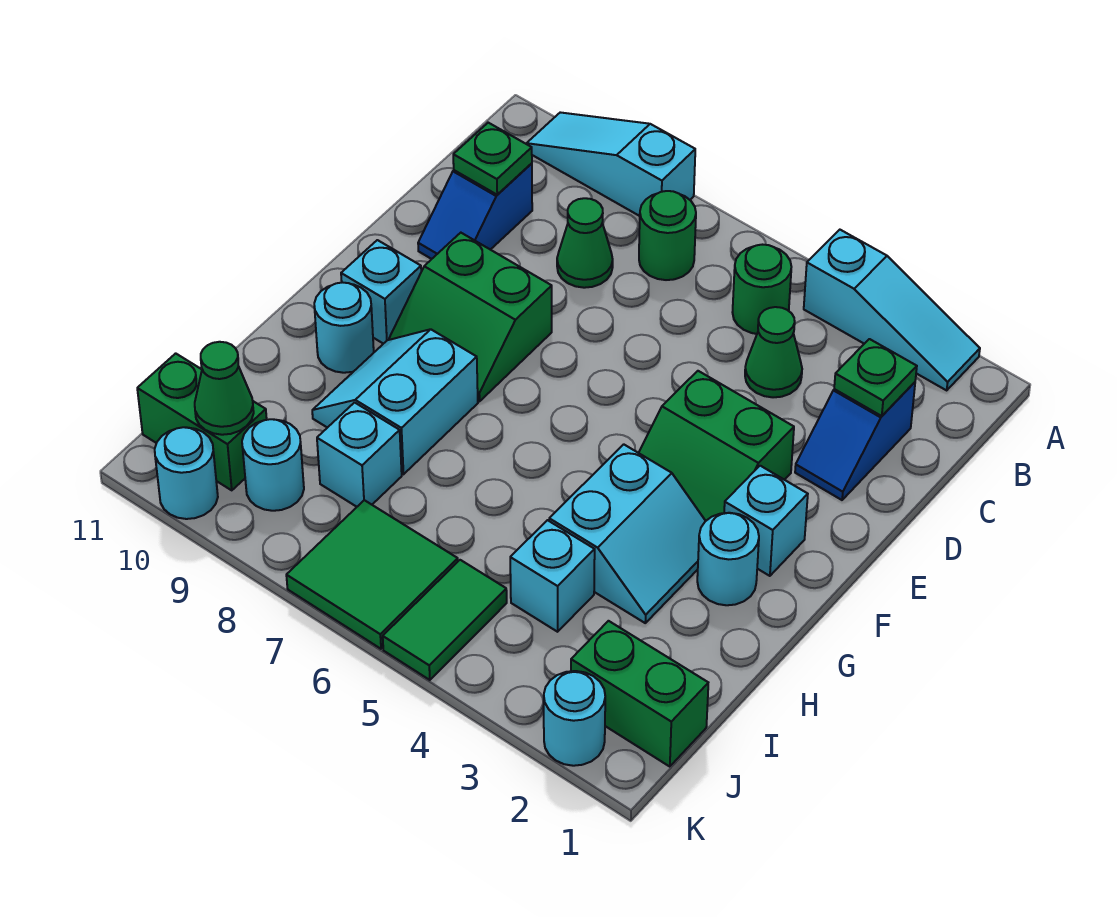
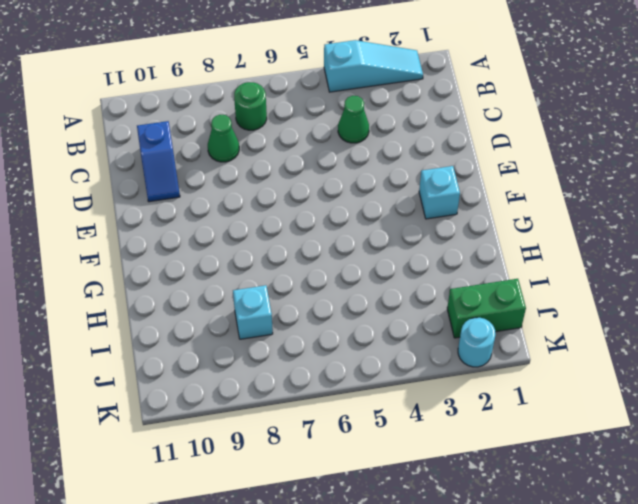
none -> cyan slope A8:A10 level 1 top 8
none -> green round brick B5 level 1
none -> blue slope C2:D2 level 1 top C

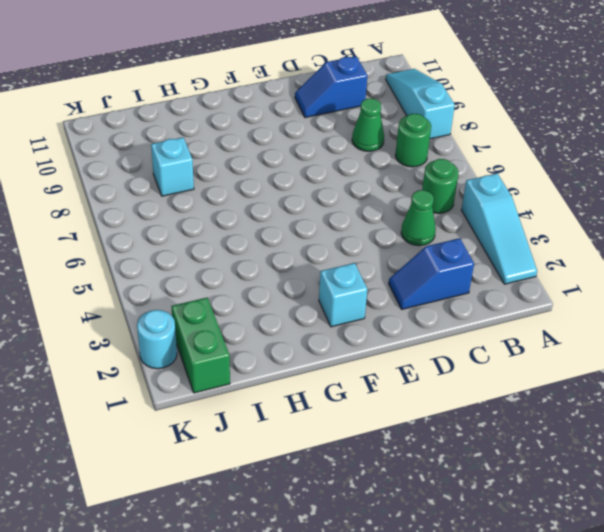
none -> green slope E3:F4 level 1 top E
none -> green slope E8:F9 level 1 top E
none -> cyan brick F10 level 1

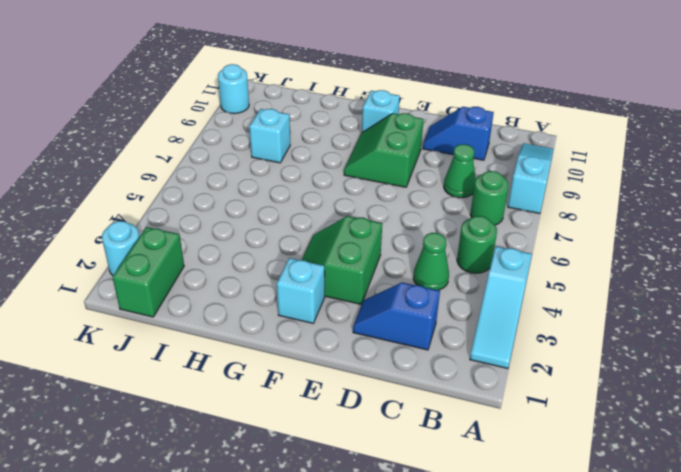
none -> cyan round brick G2 level 1
none -> cyan slope G3:H4 level 1 top 4
none -> cyan slope G8:H9 level 1 top 8

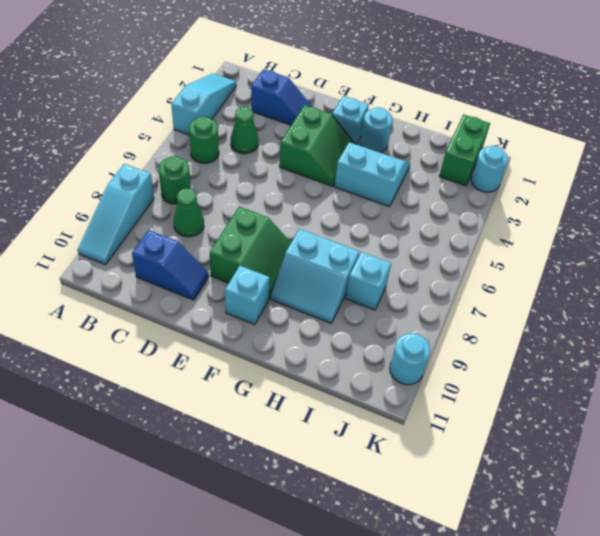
none -> cyan round brick G10 level 1
none -> cyan brick I4 level 1
none -> green tile J5:K5 level 1

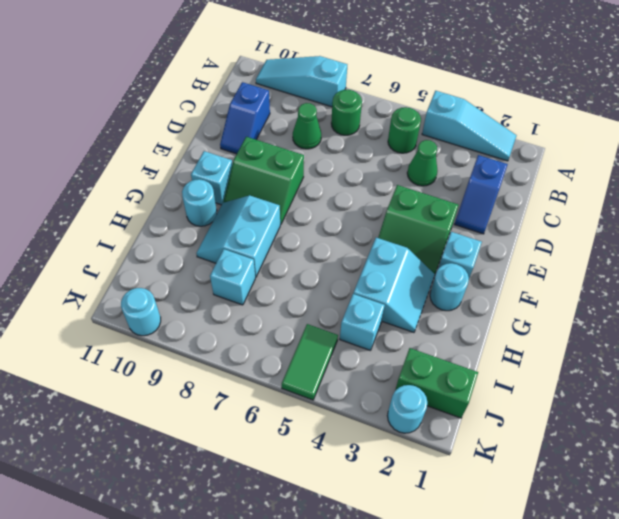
none -> green tile J6:K7 level 1
none -> cyan round brick J9 level 1
none -> green brick J10:J11 level 1

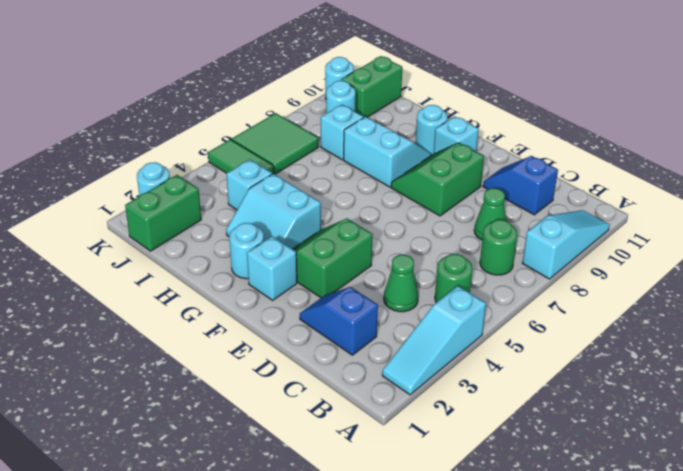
none -> green plate C2 level 2
none -> green plate C10 level 2
none -> green cone J10 level 2

